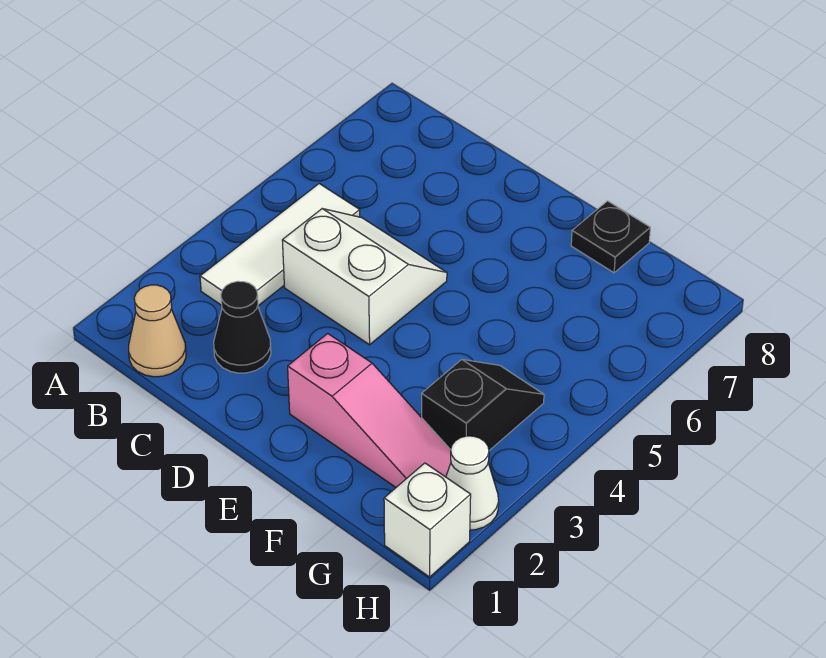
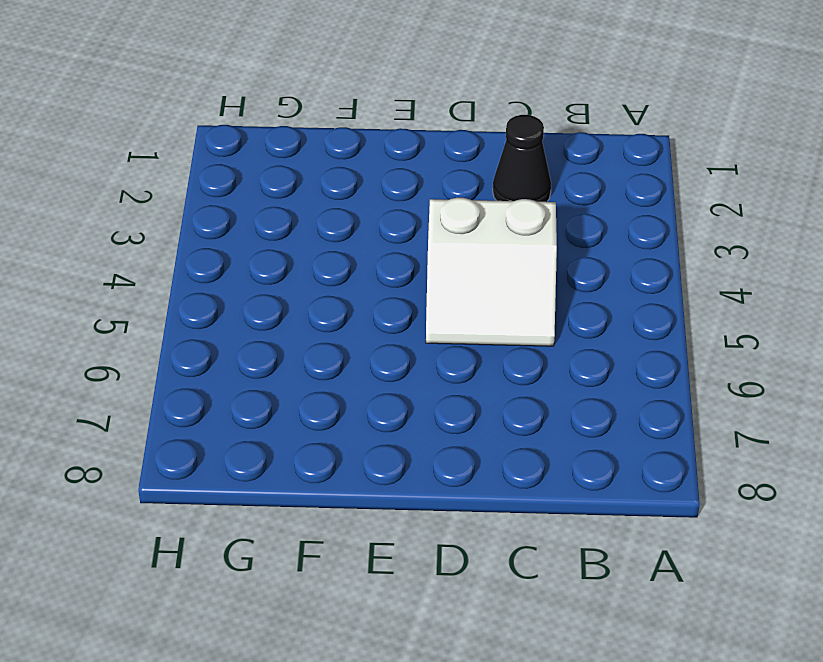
none -> tan cone B1 level 1
none -> white tile B3:B5 level 1

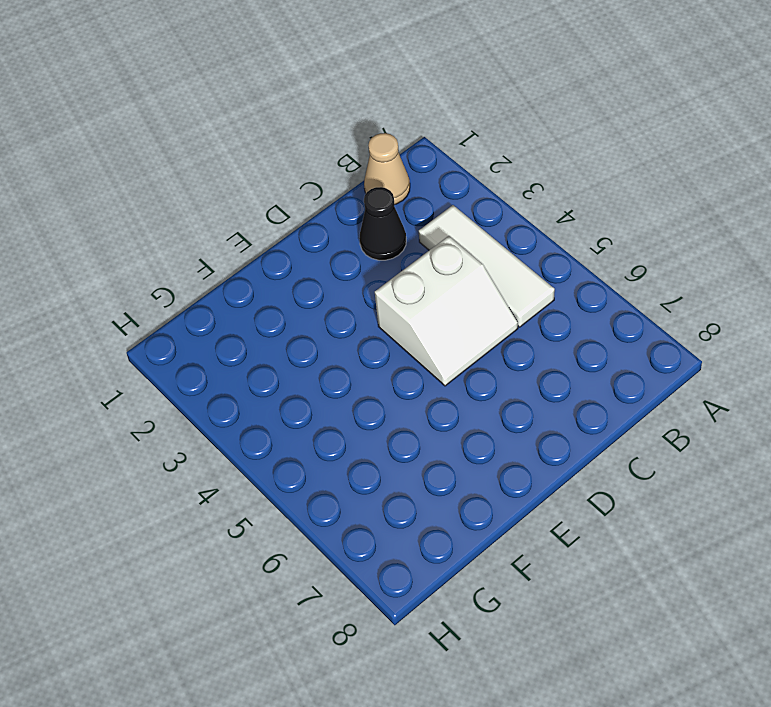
none -> pink slope E2:G2 level 1 top E
none -> black plate F8 level 1

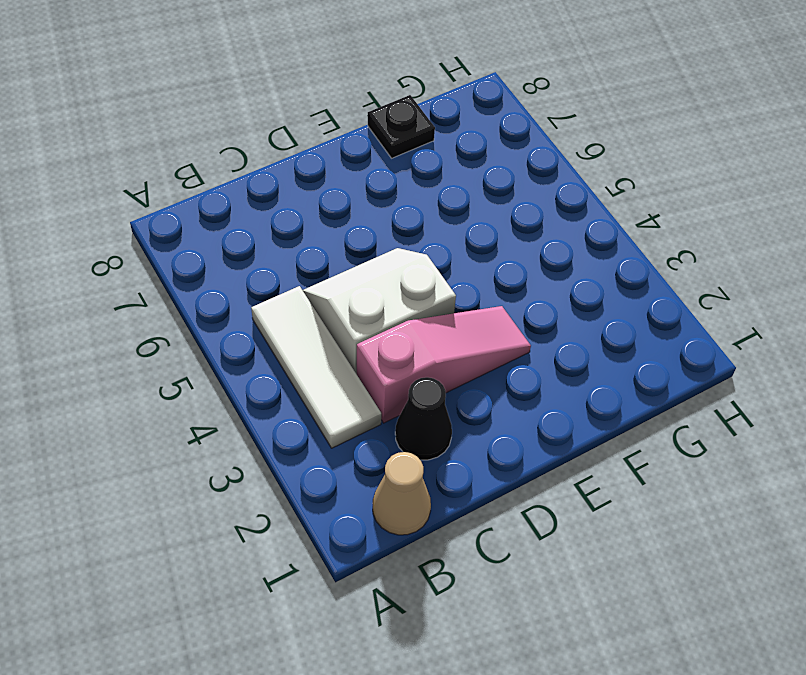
pink slope C3:E3 level 1 top C -> pink slope E2:G2 level 1 top E
none -> black slope G3:G4 level 1 top 3
none -> white brick H1 level 1

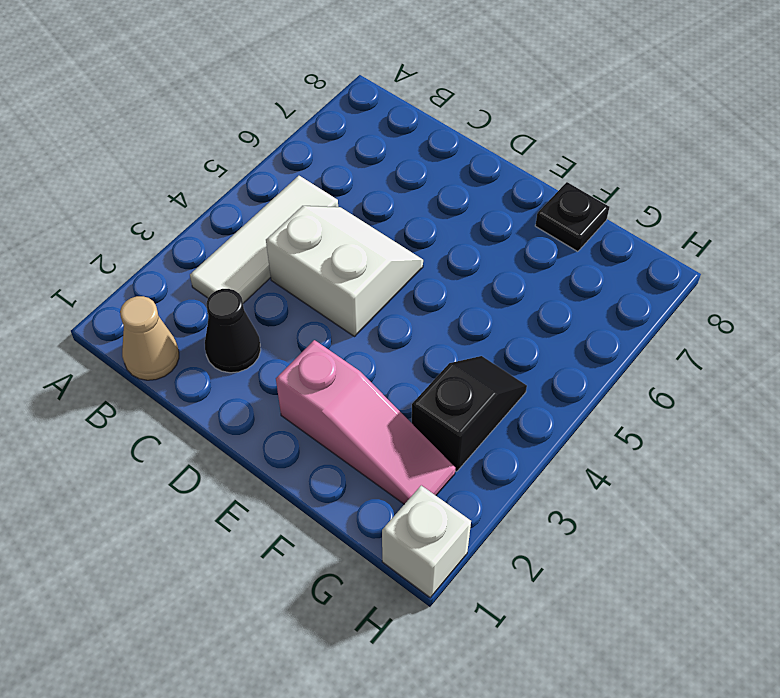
none -> white cone H2 level 1

